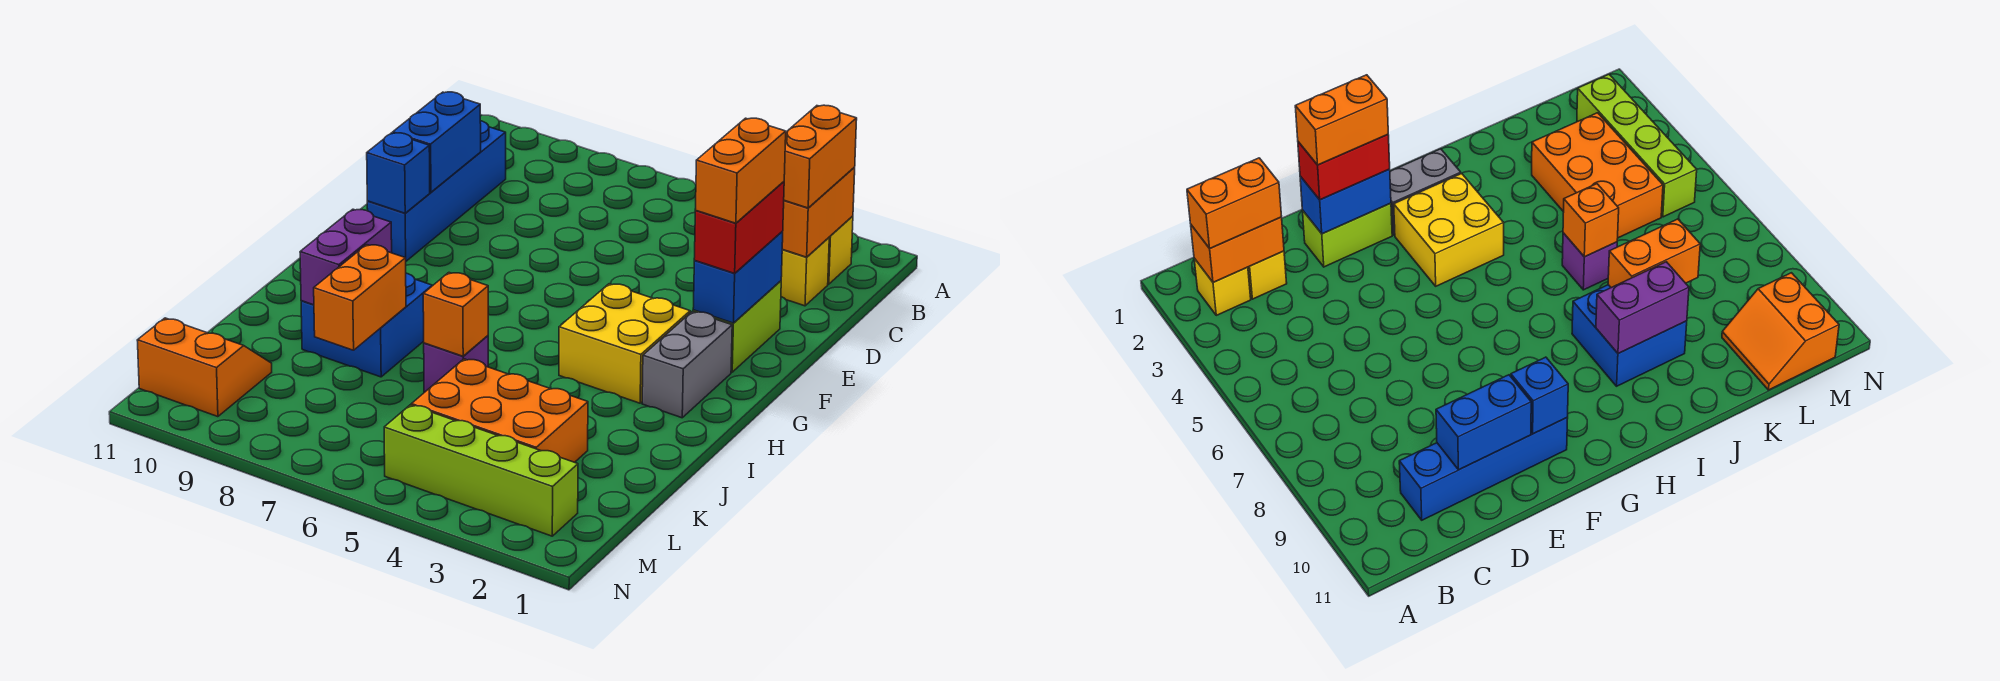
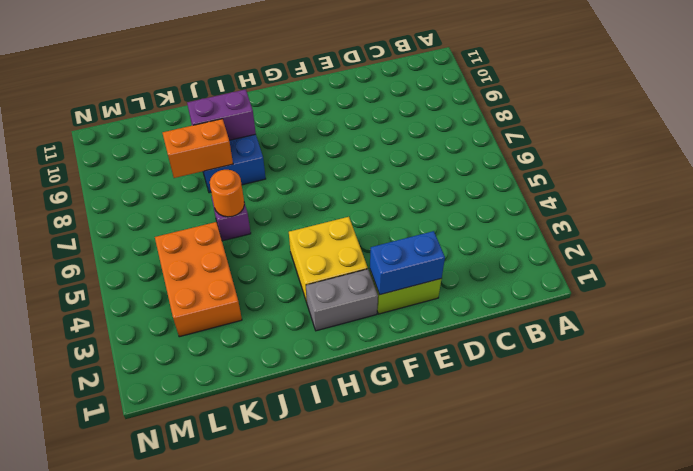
orange round brick J6 level 2 -> orange brick J6 level 2
none -> yellow brick B2 level 1
none -> yellow brick C2 level 1
none -> blue brick C10:F10 level 1

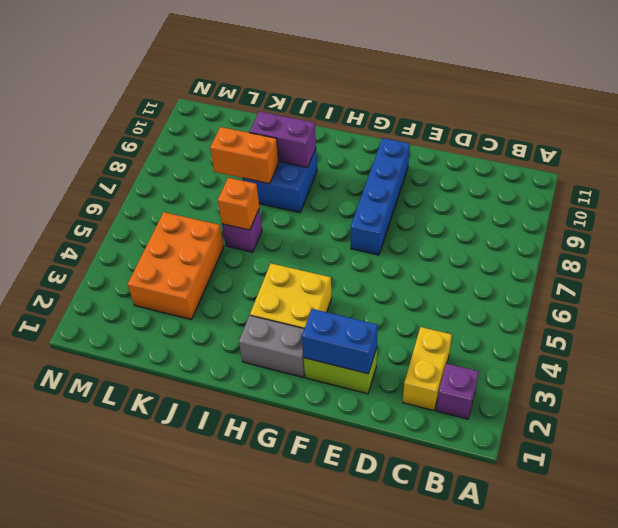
purple brick B2 level 1 -> yellow brick B2 level 1
yellow brick C2:C3 level 1 -> yellow brick C2 level 1
blue brick F7:F10 level 1 -> blue brick C10:F10 level 1
none -> orange slope L10:M11 level 1 top M
none -> lime brick M2:M5 level 1
none -> orange brick B2:C2 level 2

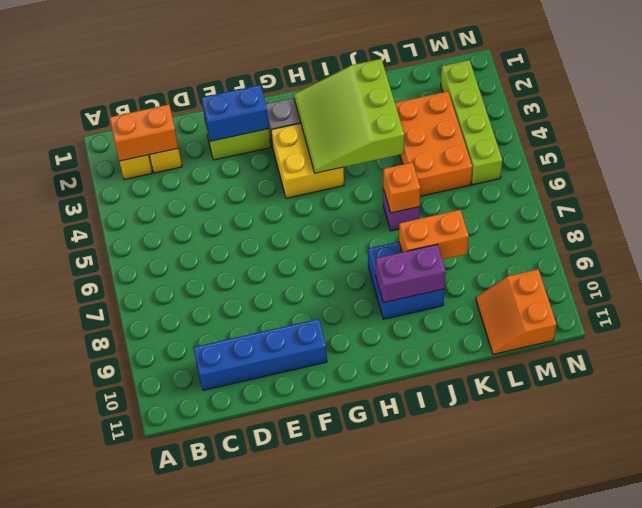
lime slope H2:J4 level 2 top J -> none
none -> blue brick D10:E10 level 2
none -> blue brick F10 level 2
none -> orange brick B2:C2 level 3

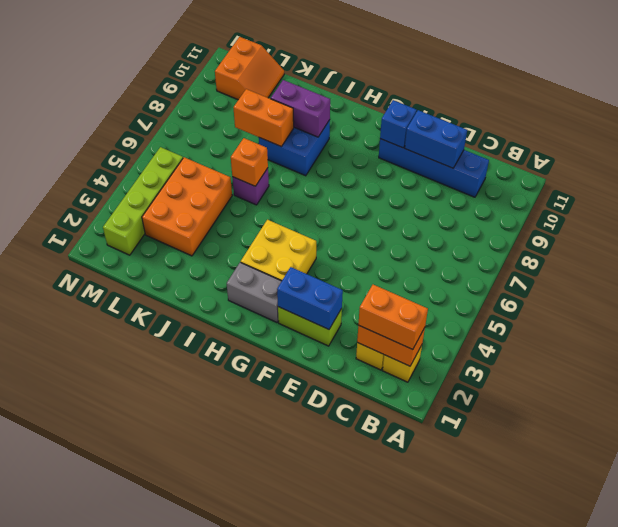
none -> red brick E2:F2 level 3
none -> orange brick E2:F2 level 4

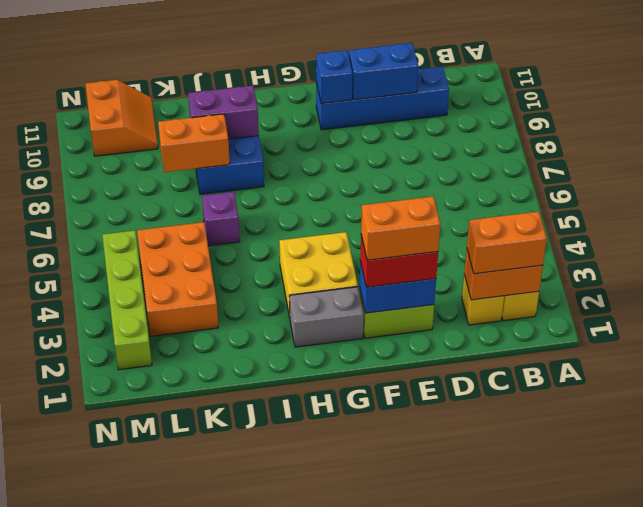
none -> orange brick J6 level 2

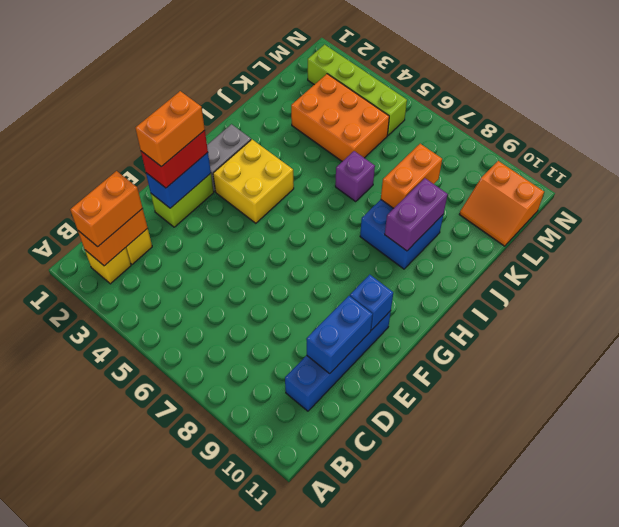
none -> orange brick J6 level 2

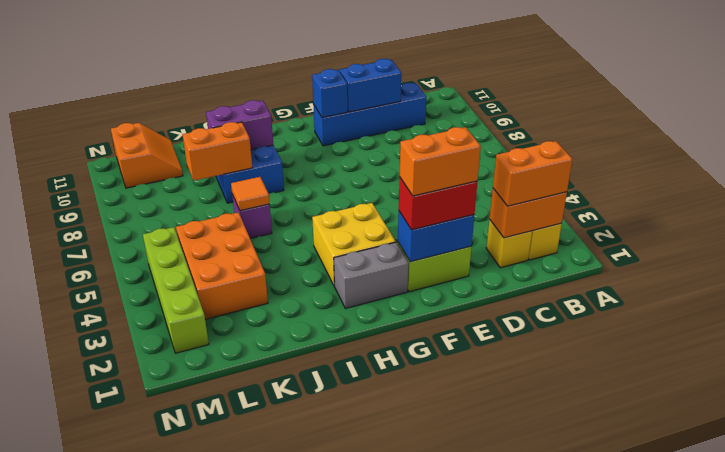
orange tile J6 level 2 -> orange brick J6 level 2

